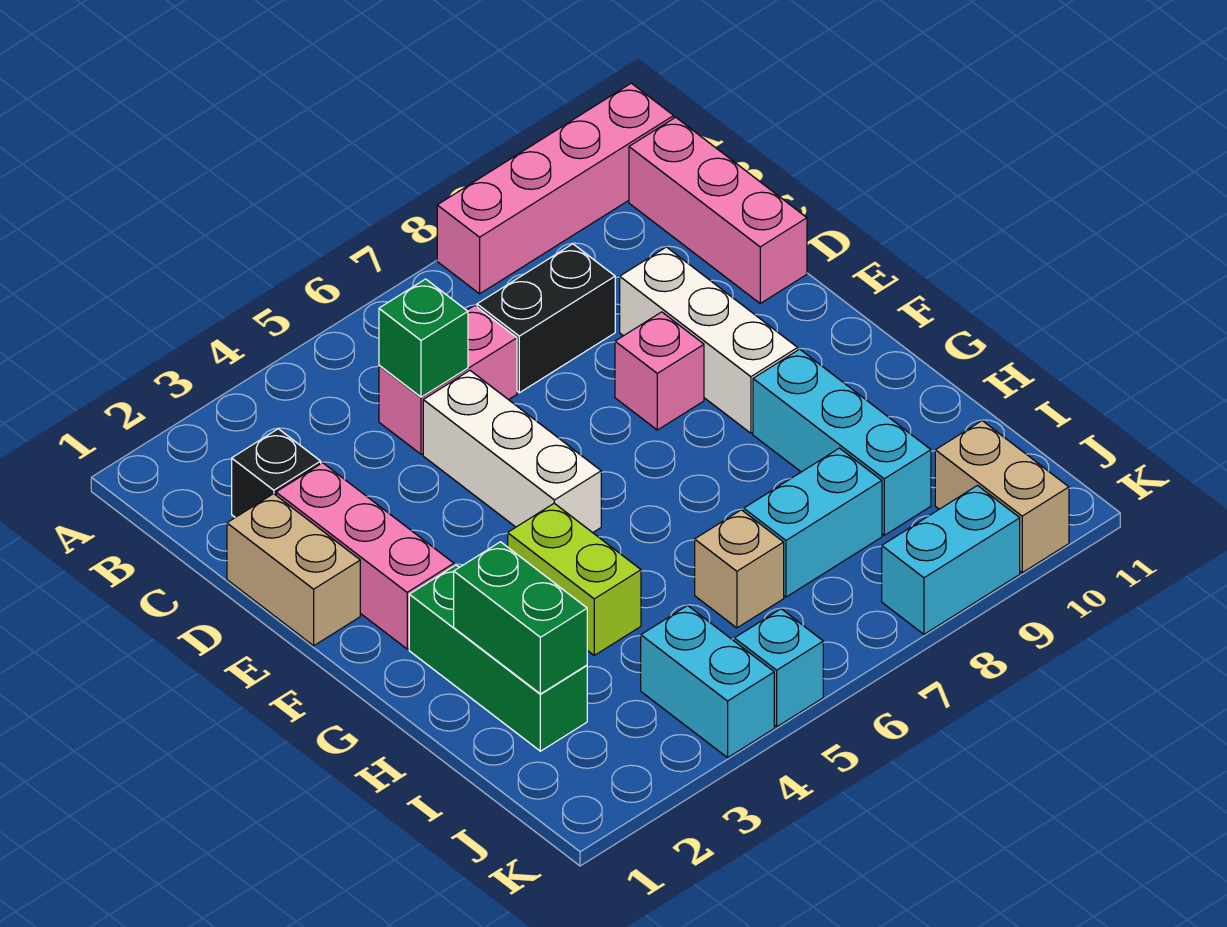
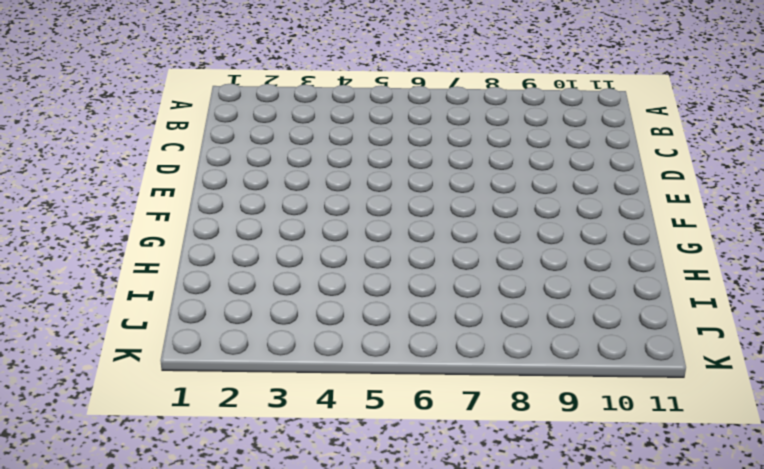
none -> pink brick A8:A11 level 1
none -> pink brick B11:D11 level 1
none -> black brick C2 level 1

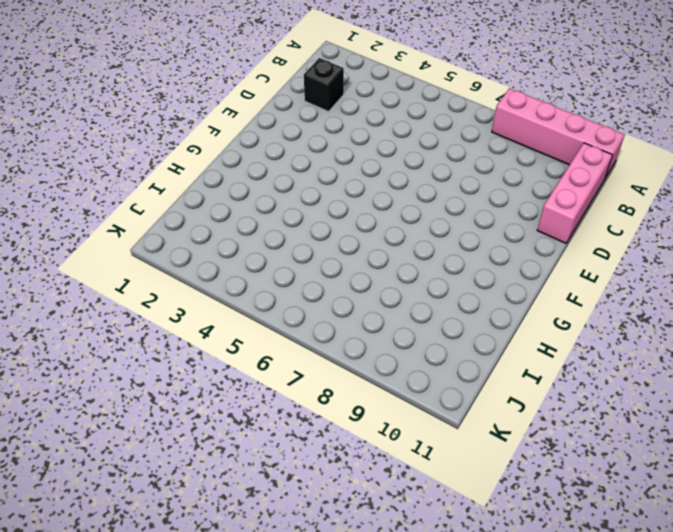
none -> pink brick C5:C6 level 1
none -> black brick C7:C8 level 1
none -> tan brick D1:E1 level 1

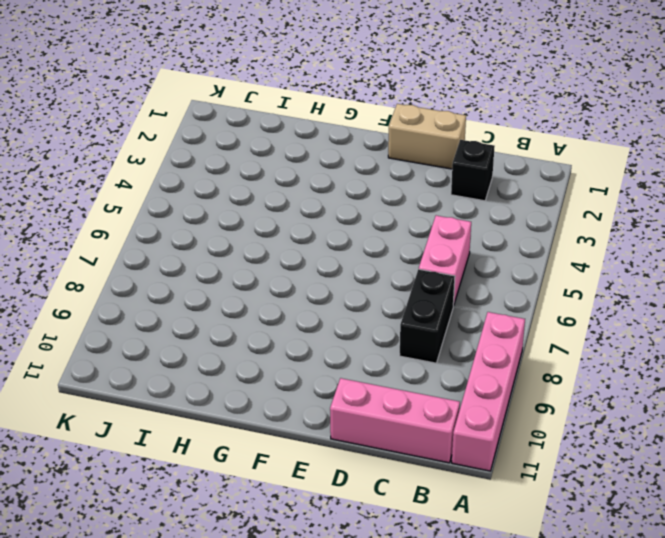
none -> pink brick D2:F2 level 1
none -> white brick D5:F5 level 1
none -> white brick D9:F9 level 1

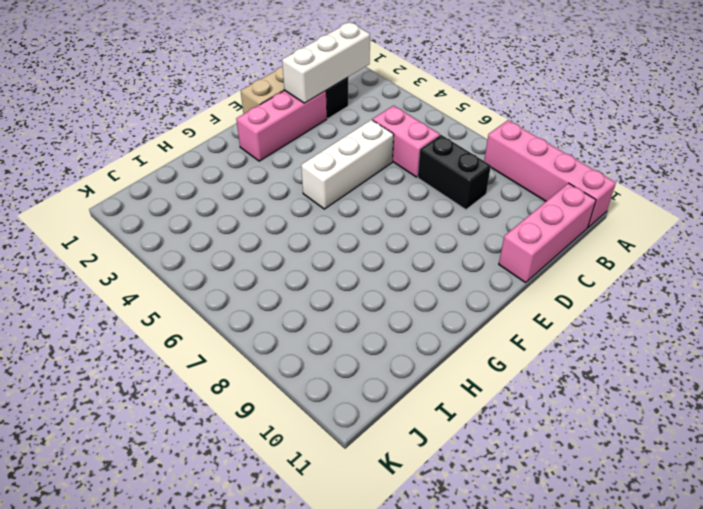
white brick B2:D2 level 2 -> white brick D9:F9 level 1
none -> pink brick E8 level 1
none -> green brick G2:I2 level 1
none -> lime brick G4:H4 level 1

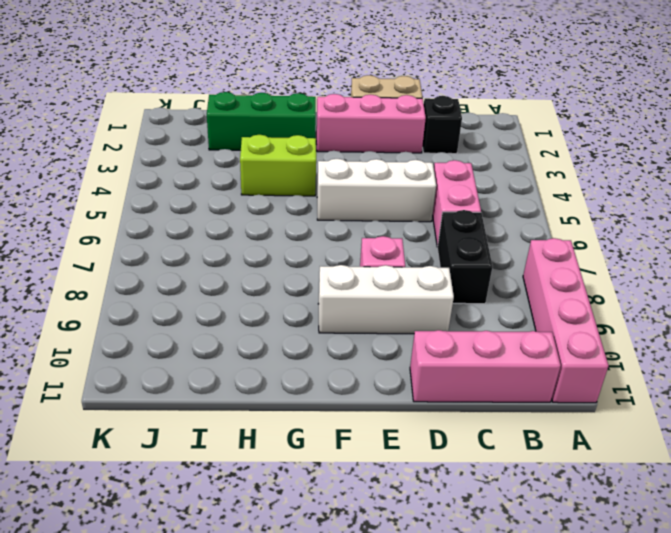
none -> cyan brick G9:I9 level 1
none -> tan brick I6 level 1
none -> cyan brick I7:I8 level 1

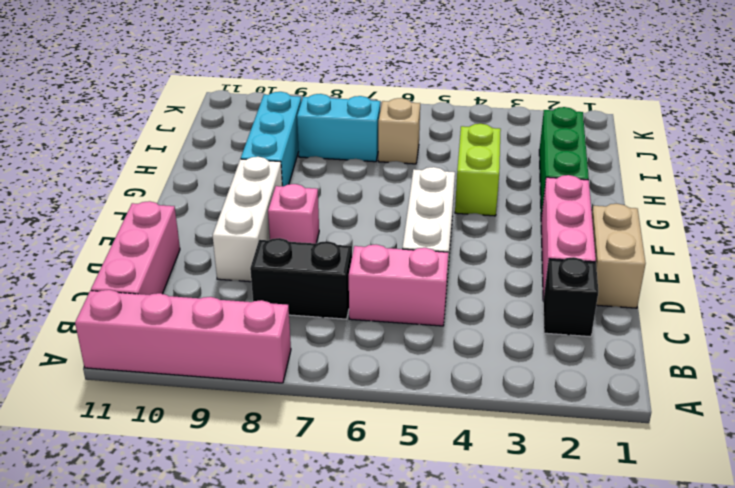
none -> cyan brick J4:K4 level 1
none -> tan brick J10:K10 level 1
none -> cyan brick K5 level 1

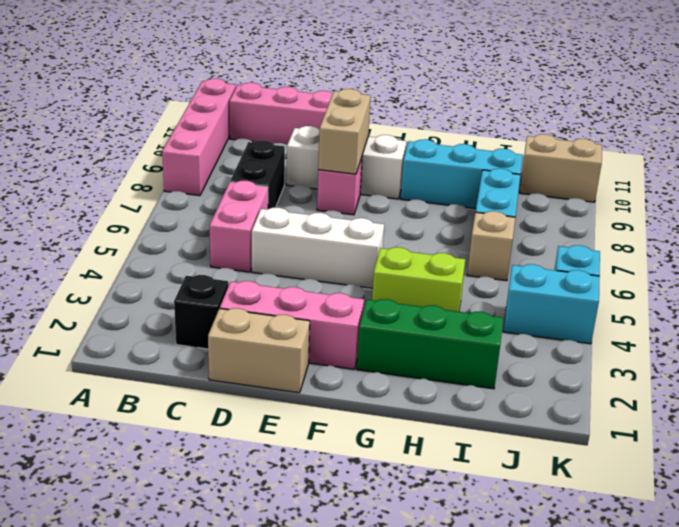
tan brick E8:E9 level 2 -> none
none -> cyan brick K8:K9 level 1
none -> green brick C5 level 2
none -> green brick H2:I2 level 2

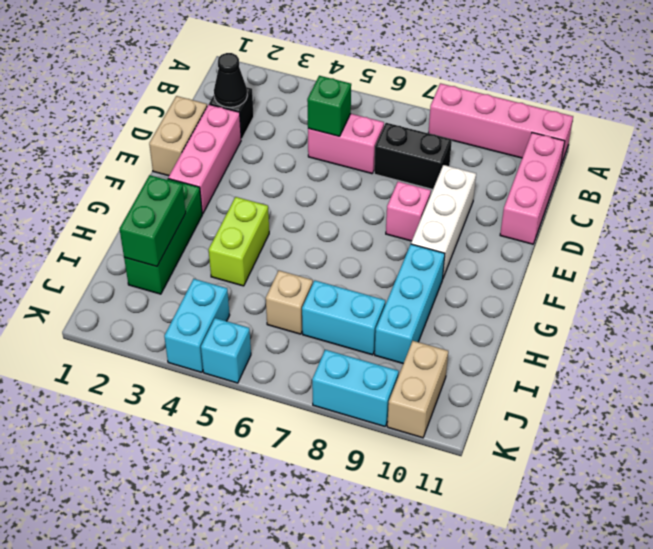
black cone C2 level 2 -> none
none -> white brick D5:F5 level 1

